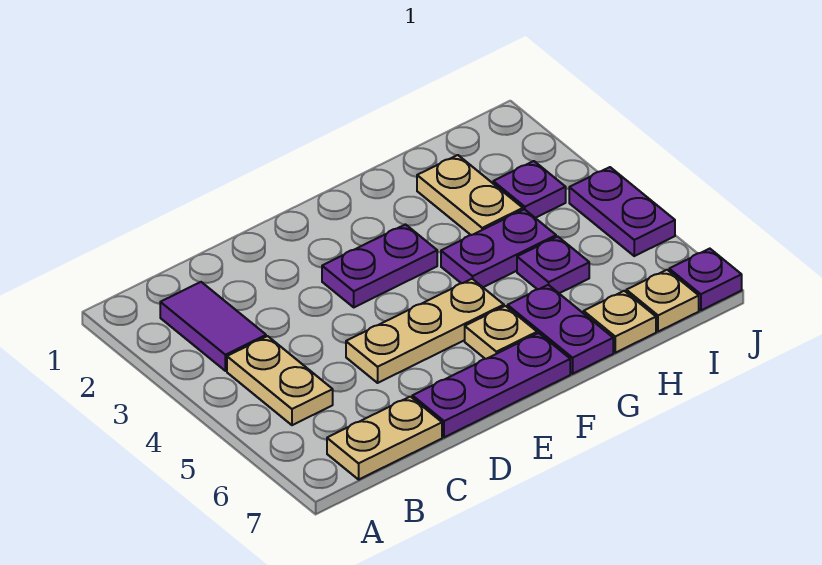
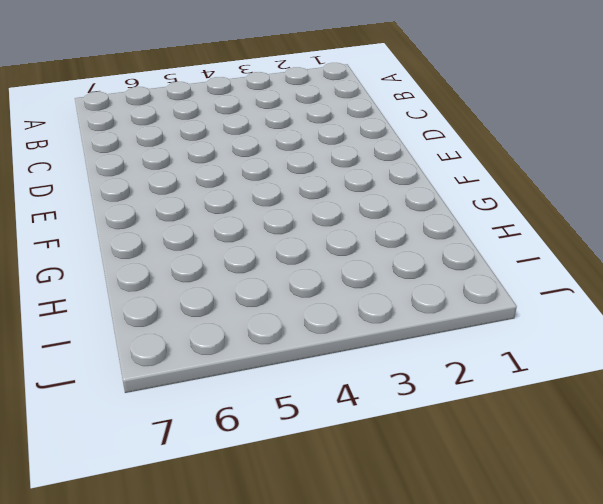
none -> purple tile B2:B3 level 1
none -> tan plate B4:B5 level 1
none -> tan plate B7:C7 level 1

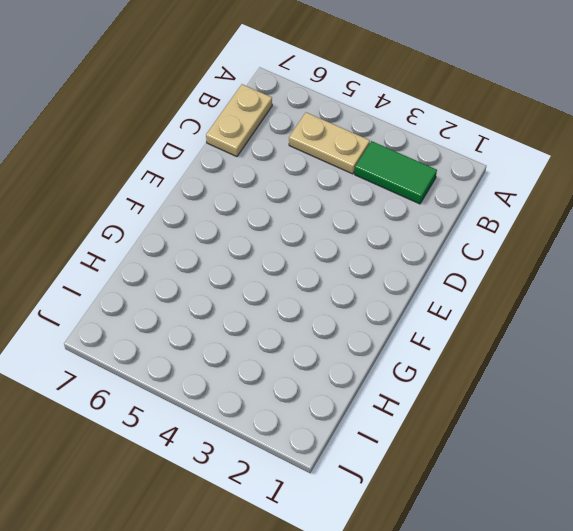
green tile B2:B3 level 1 -> purple tile B2:B3 level 1
none -> tan plate D5:F5 level 1
none -> purple plate D7:F7 level 1
none -> purple plate E3:F3 level 1

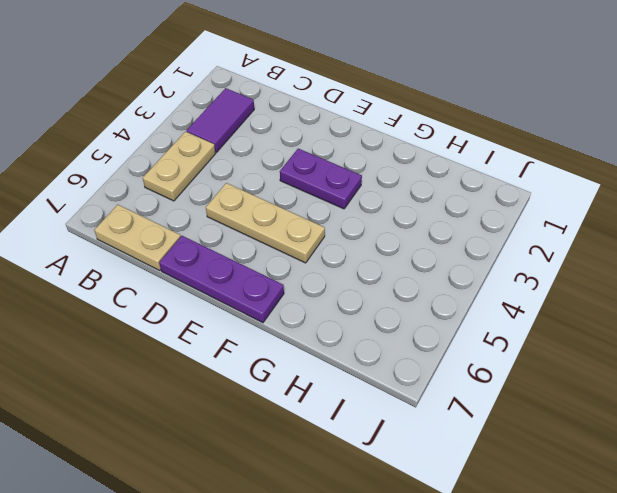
none -> tan plate F6 level 1
none -> purple plate G4:H4 level 1
none -> purple plate G6:G7 level 1

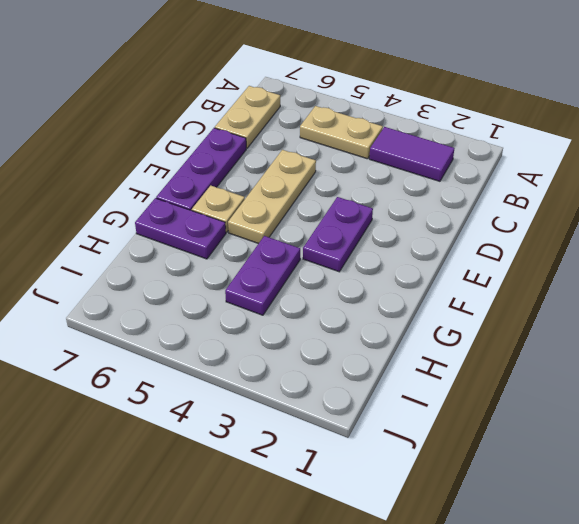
none -> tan plate H2:H3 level 1
none -> purple plate H5 level 1
none -> tan plate H7 level 1

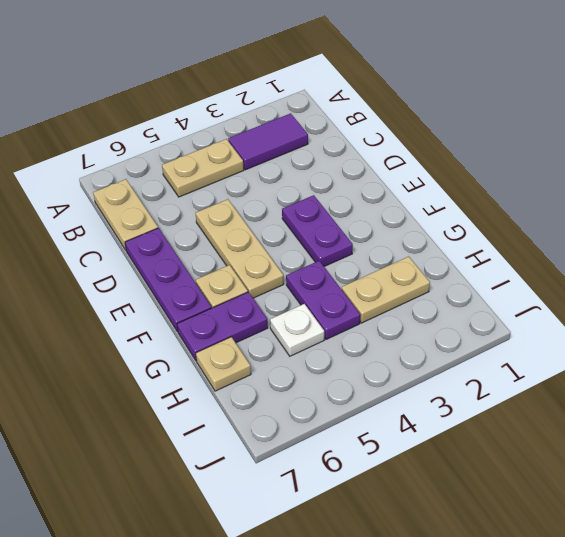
white plate H5 level 1 -> purple plate H5 level 1
none -> purple plate I3 level 1
none -> tan plate I7 level 1
none -> purple plate J4:J5 level 1

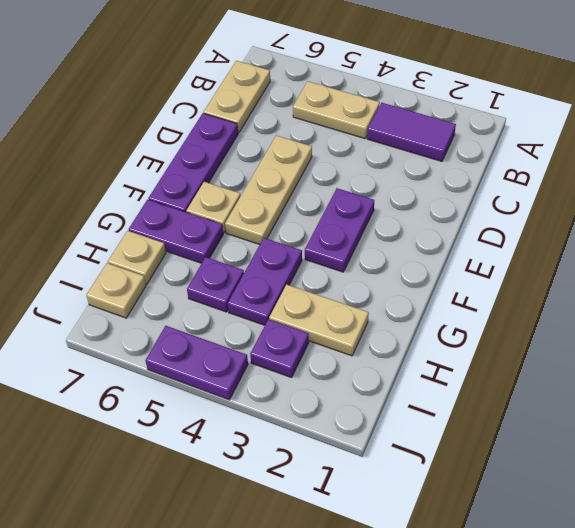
none -> purple plate J7 level 1

